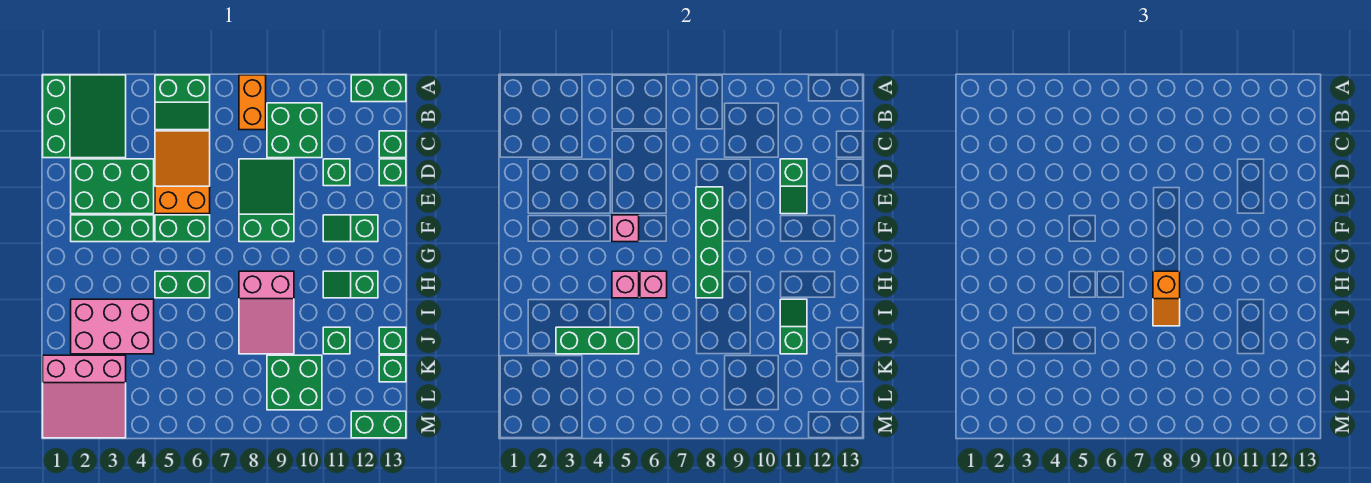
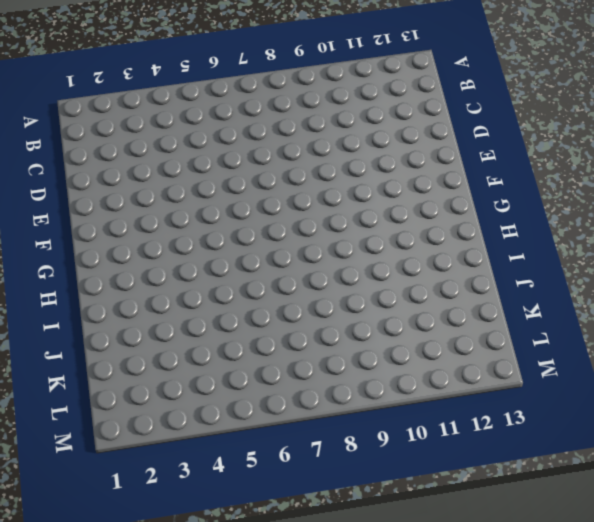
none -> green slope A1:C3 level 1 top 1
none -> green slope A5:B6 level 1 top A
none -> orange brick A8:B8 level 1
none -> green brick A12:A13 level 1

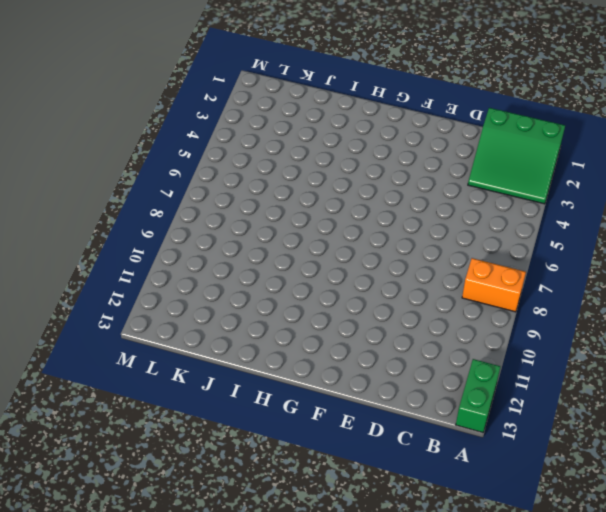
none -> green slope A5:B6 level 1 top A
none -> green brick B9:C10 level 1
none -> orange slope C5:E6 level 1 top E
none -> green brick C13 level 1

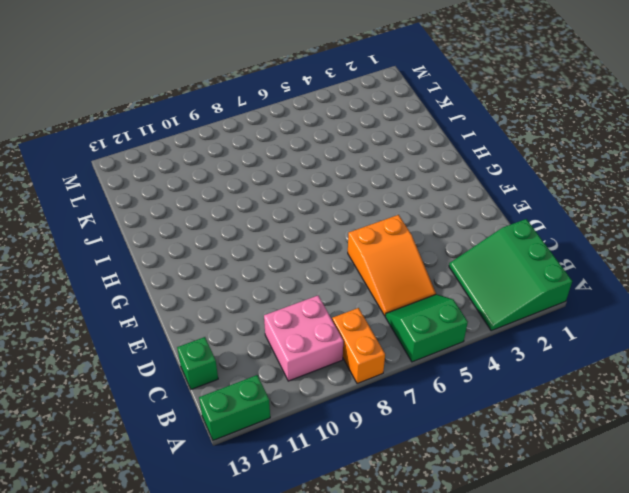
pink brick B9:C10 level 1 -> green brick B9:C10 level 1
none -> green brick D2:E4 level 1
none -> green slope D8:F9 level 1 top F
none -> green brick D11 level 1
none -> green brick D13 level 1

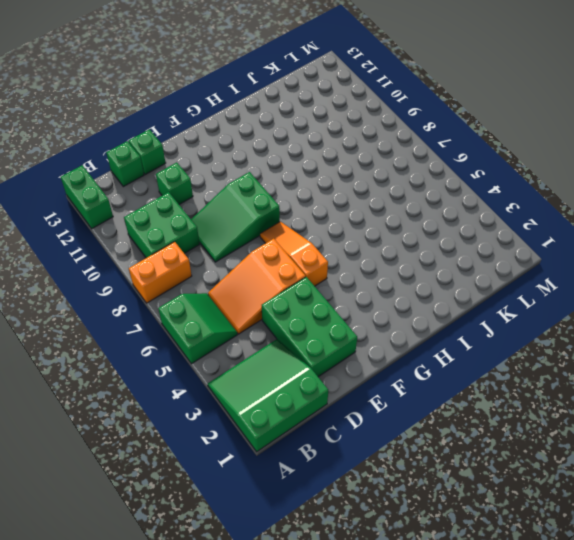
orange slope F5:F7 level 1 top 5 -> green brick F5:F6 level 1
none -> green brick F2:F4 level 1
none -> green slope F11:F12 level 1 top 12
none -> green brick H5:H6 level 1
none -> pink slope H8:J9 level 1 top H

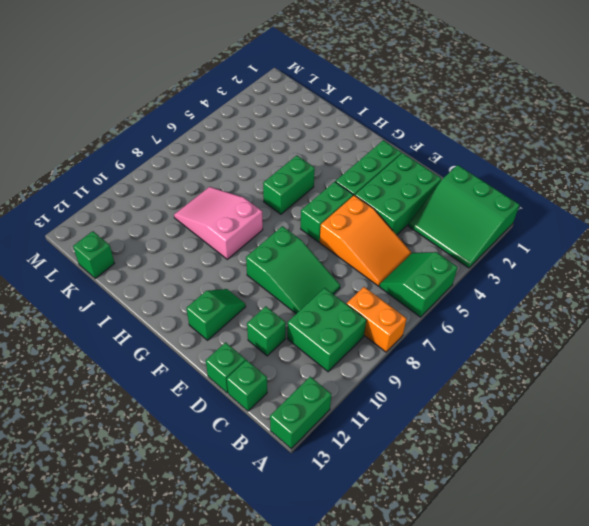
none -> green slope H11:H12 level 1 top 12
none -> pink brick I2:J4 level 1
none -> green brick J11 level 1
none -> green brick J13 level 1

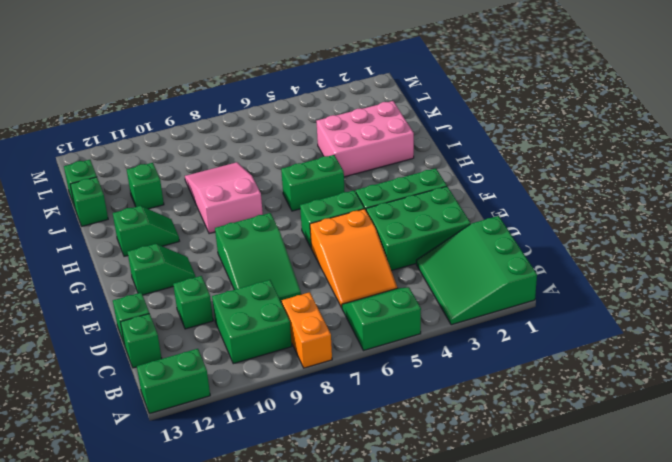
none -> pink slope K1:M3 level 1 top K
none -> green brick K9:L10 level 1
none -> green brick M12:M13 level 1
none -> green slope D11:E11 level 2 top D

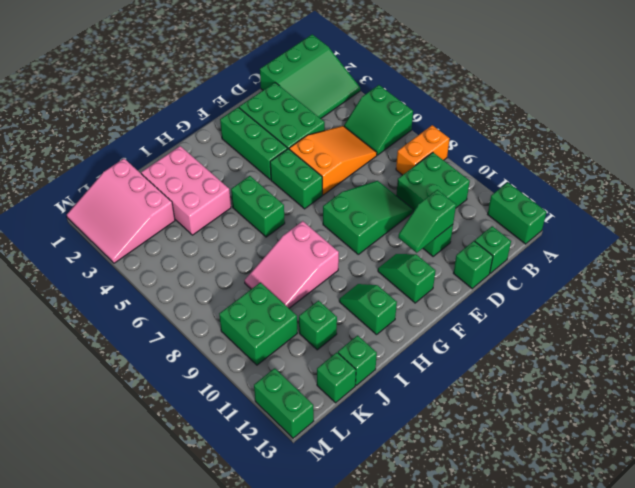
none -> green brick E8:H8 level 2
none -> pink brick F5 level 2
none -> pink brick H5 level 2
none -> pink brick H6 level 2

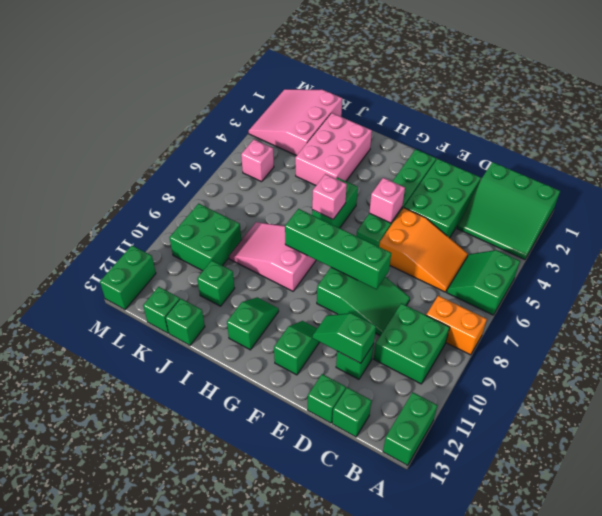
pink brick L5 level 1 -> pink brick H5 level 2
none -> green slope I11:J11 level 2 top J
none -> green brick J3:J5 level 2
none -> orange slope H8:I8 level 3 top H

